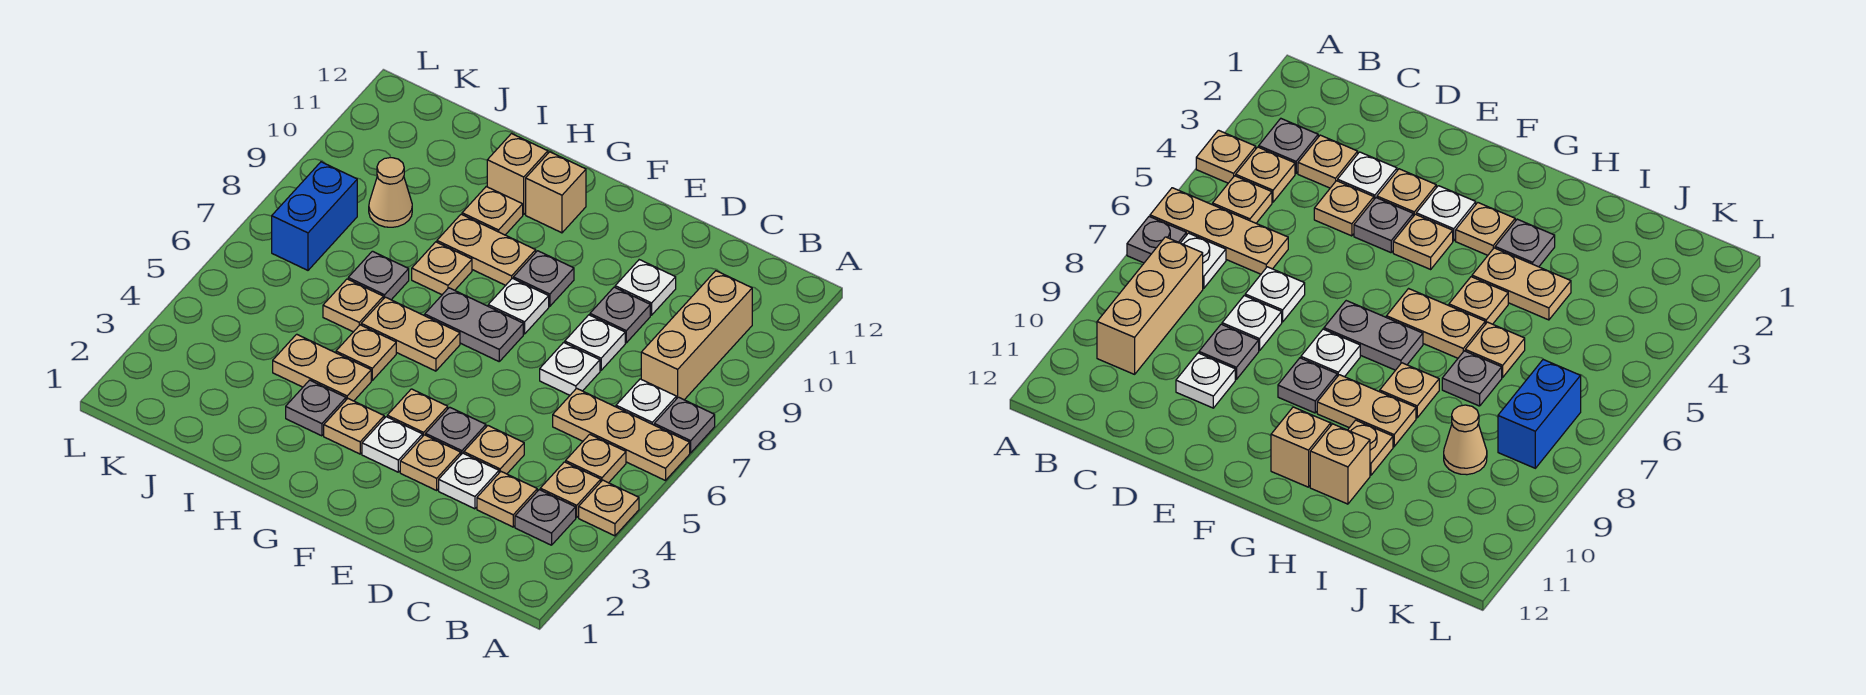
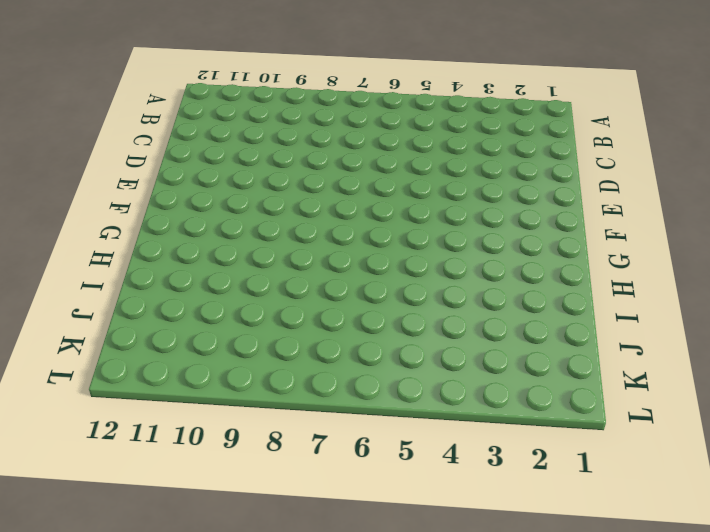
none -> tan plate A4 level 1
none -> tan plate A6:C6 level 1
none -> grey plate A7 level 1
none -> grey plate B3 level 1

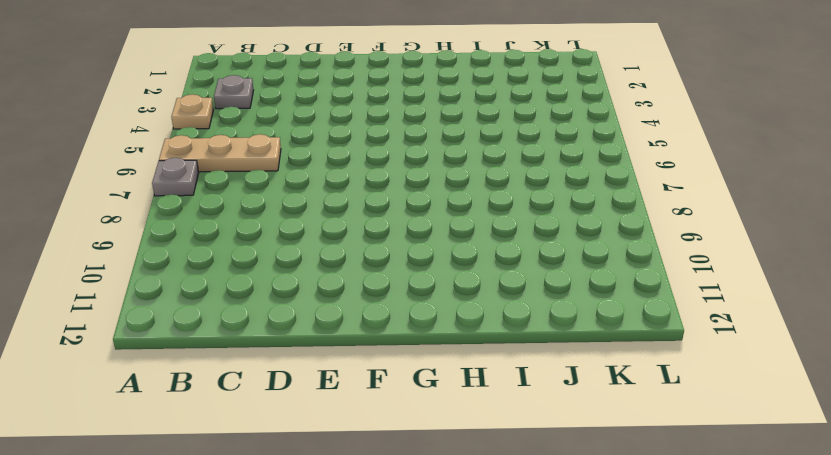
none -> tan plate B4 level 1
none -> tan plate B5 level 1
none -> white plate B7 level 1
none -> tan brick B8:B10 level 1

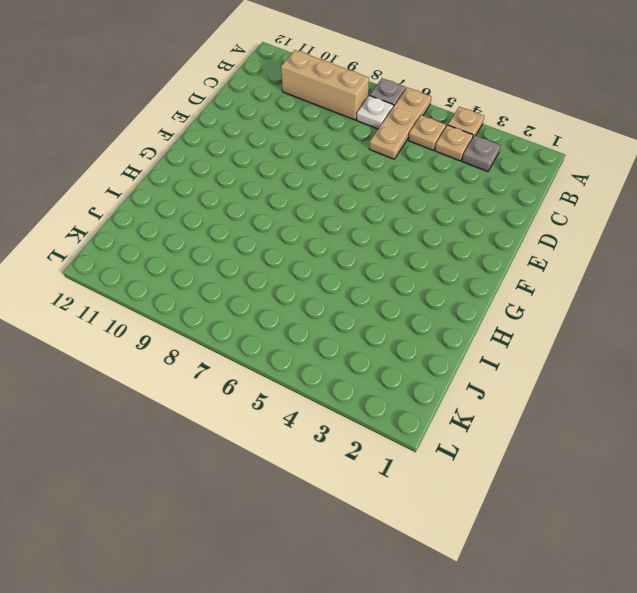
none -> tan plate C3 level 1
none -> white plate D3 level 1
none -> tan plate D4 level 1
none -> white plate D7 level 1

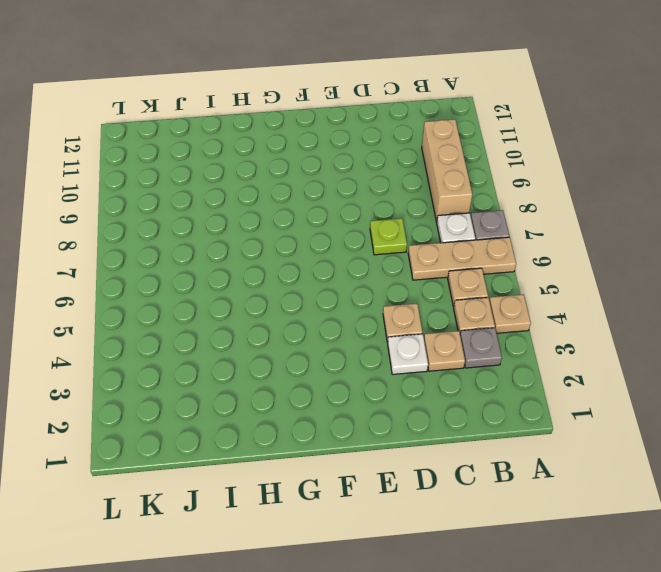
lime plate D7 level 1 -> white plate D7 level 1
none -> white plate D8 level 1
none -> grey plate D9 level 1
none -> white plate D10 level 1
none -> tan plate E3 level 1

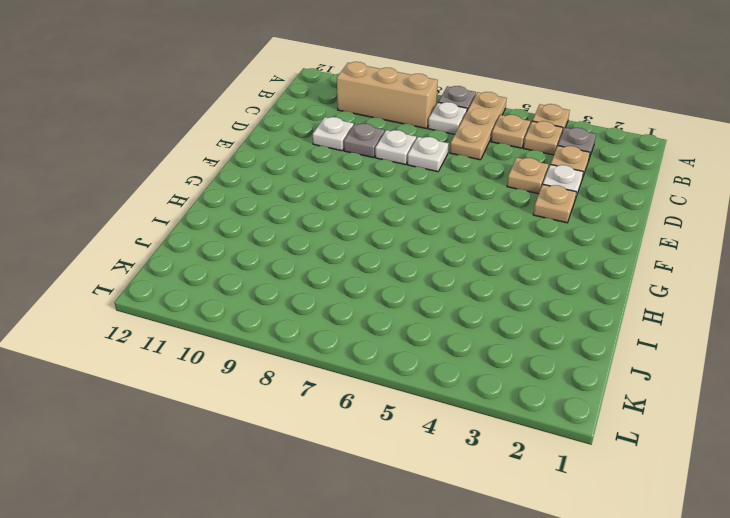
none -> grey plate E4 level 1
none -> white plate F3 level 1
none -> tan plate F4 level 1
none -> grey plate F7:G7 level 1

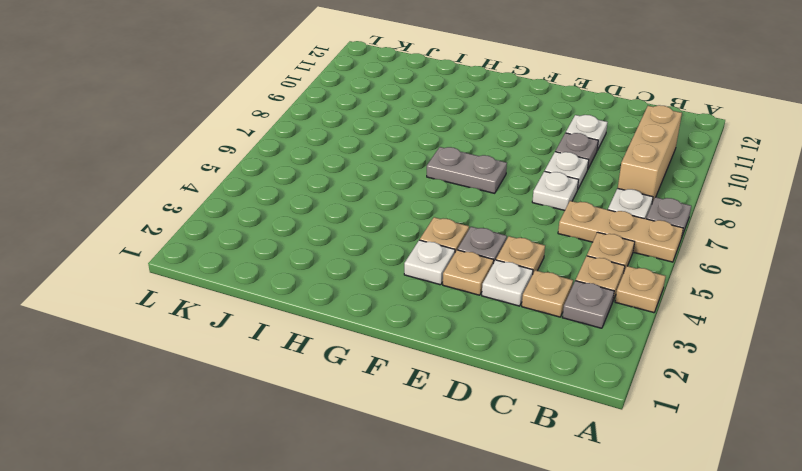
none -> white plate F8 level 1
none -> grey plate F9 level 1
none -> tan plate G3 level 1
none -> tan plate G6:H6 level 1

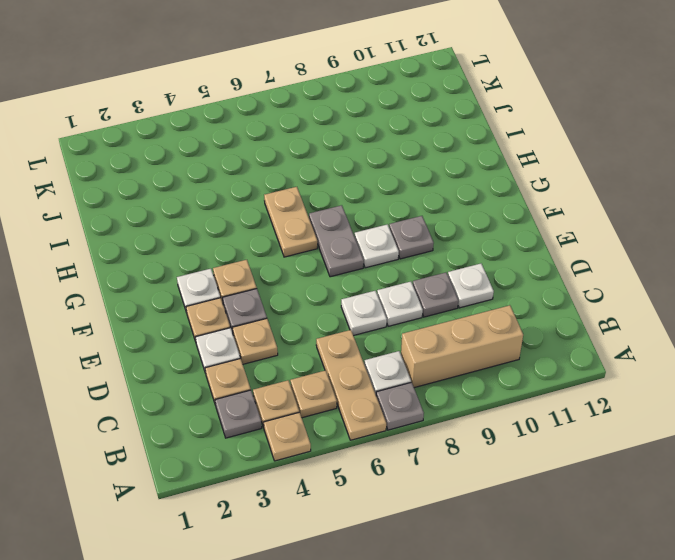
none -> tan plate G3 level 1
none -> tan plate G9:H9 level 1
none -> tan brick G11 level 1
none -> grey plate H3 level 1

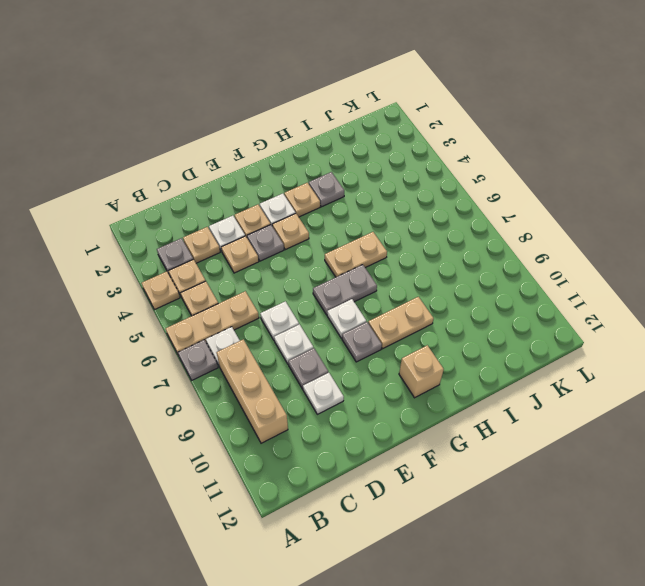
none -> tan plate H4:I4 level 1
none -> tan plate H5 level 1
none -> tan plate H8 level 1
none -> tan plate H10 level 1

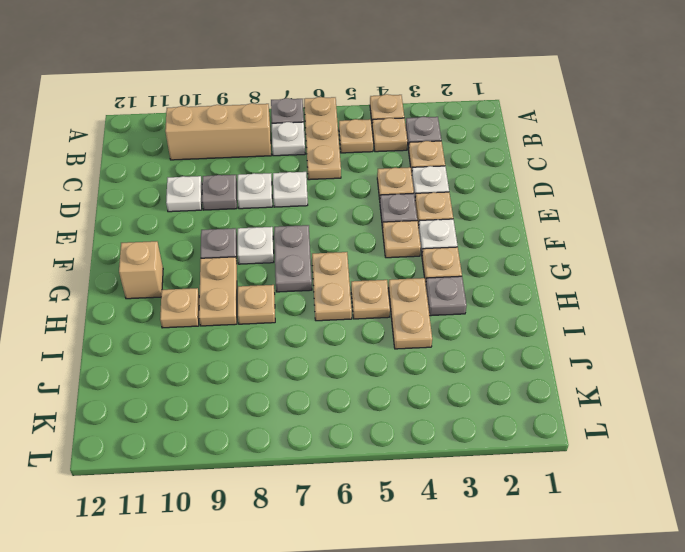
none -> tan brick H11 level 1
none -> tan plate I6 level 1
none -> grey plate I7 level 1
none -> tan cone J9 level 1

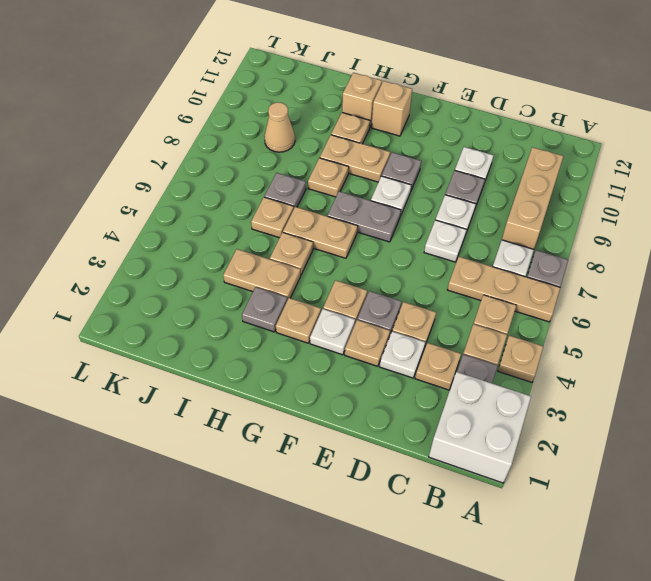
white brick A1:B2 level 1 -> none
none -> blue brick K7:K8 level 1

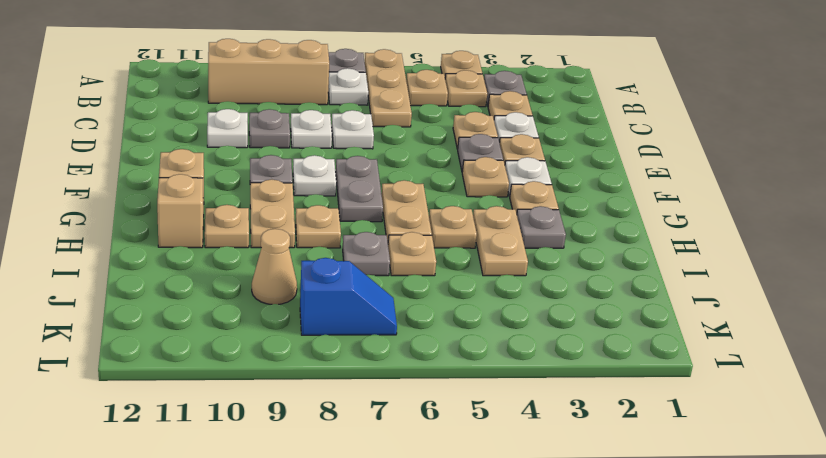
blue slope K7:K8 level 1 top 8 -> blue brick K7:K8 level 1

